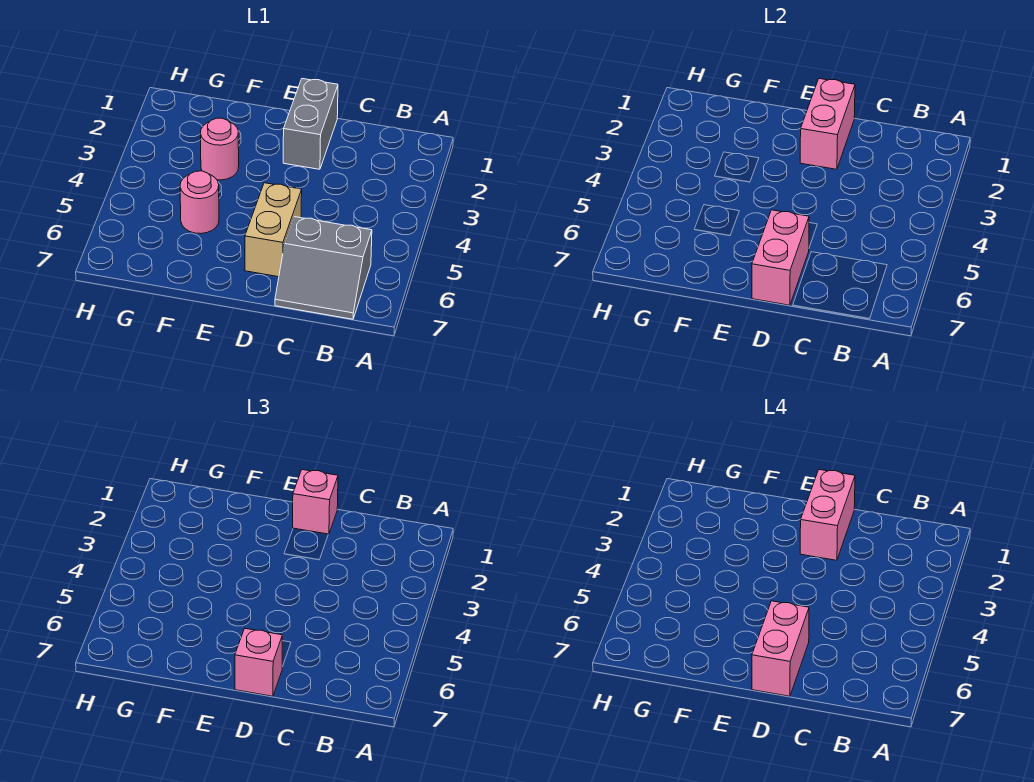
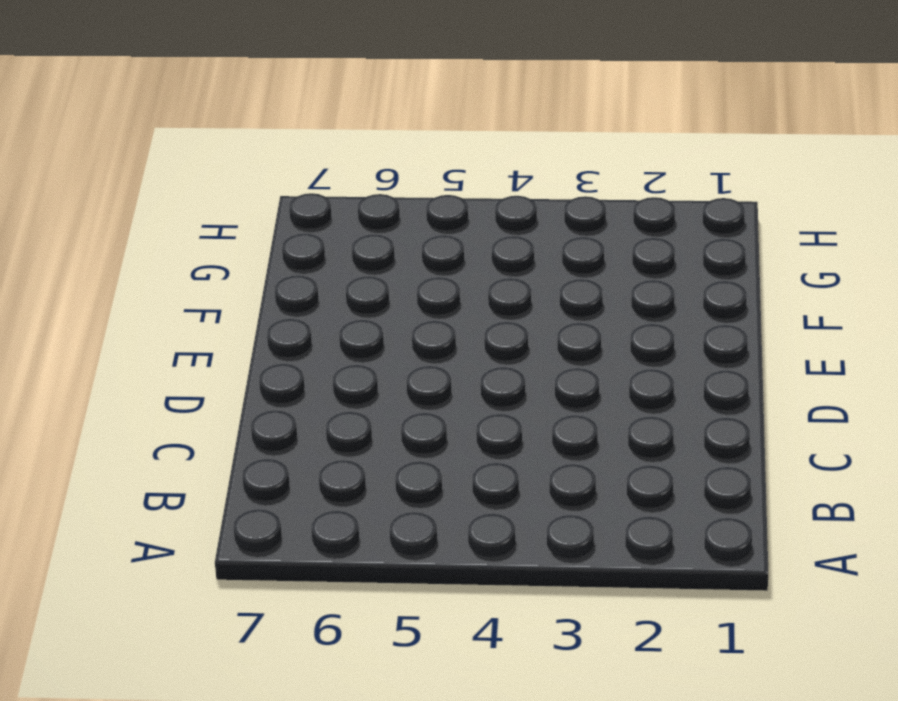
none -> grey slope B6:C7 level 1 top 6
none -> grey brick D1:D2 level 1

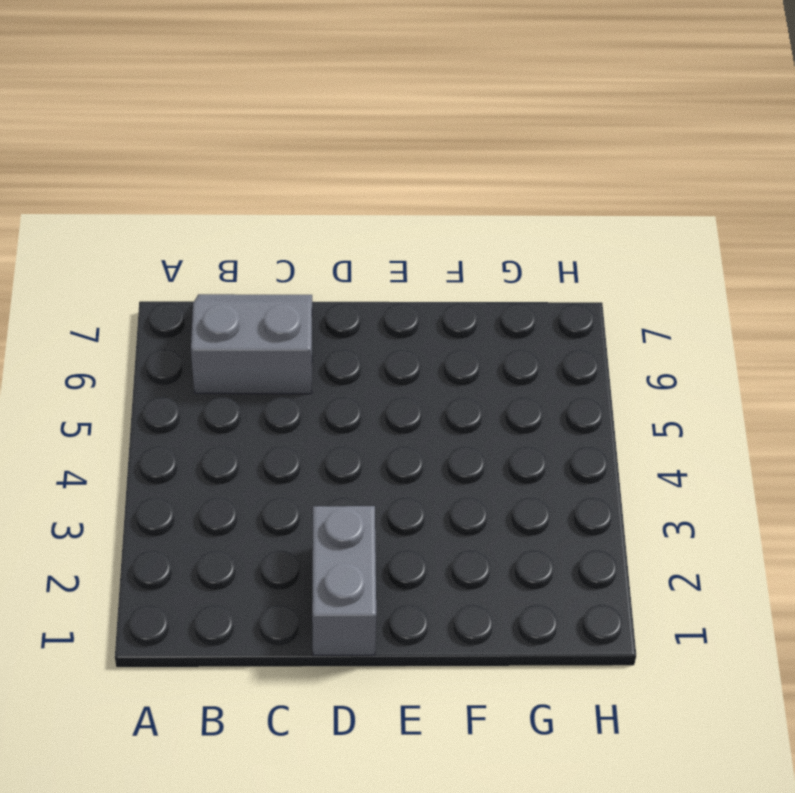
none -> tan brick D5:D6 level 1
none -> pink round brick F3 level 1

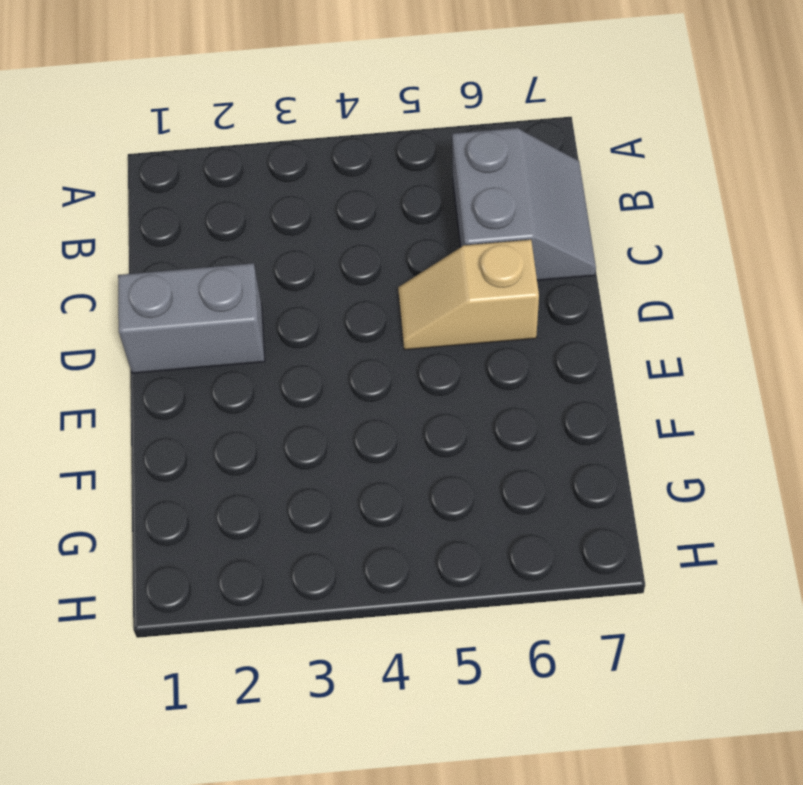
tan slope D5:D6 level 1 top 6 -> tan brick D5:D6 level 1
none -> pink round brick F3 level 1
none -> pink round brick F5 level 1

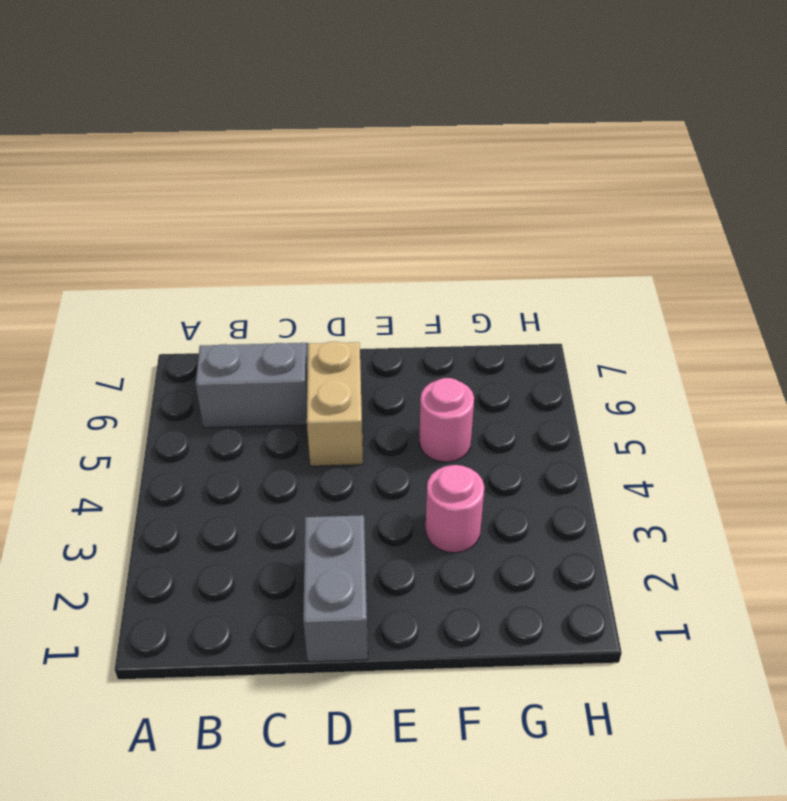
none -> pink brick D1:D2 level 2
none -> pink brick D6:D7 level 2

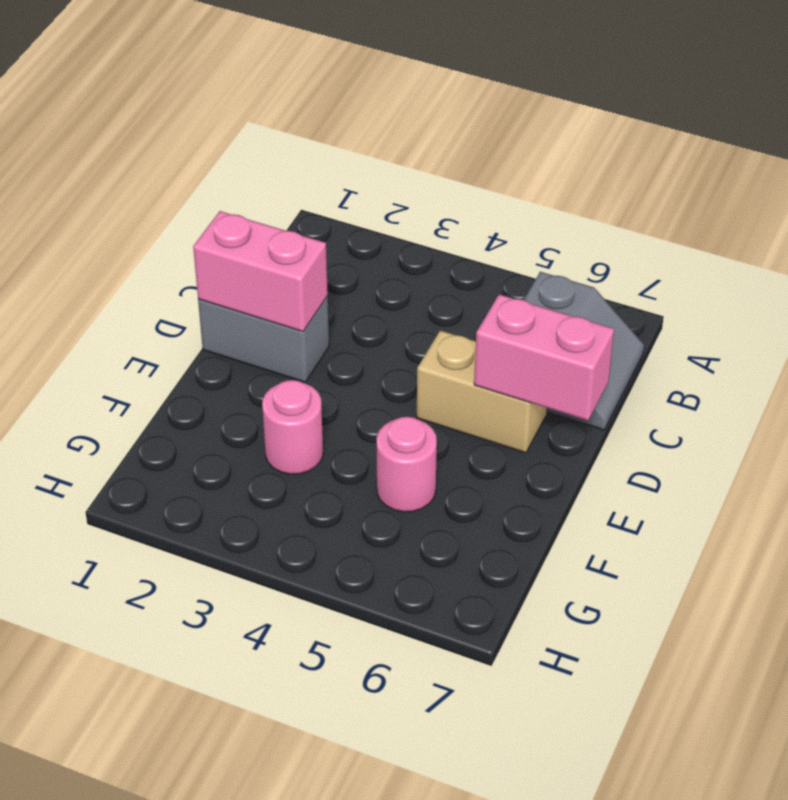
none -> pink brick D1 level 3
none -> pink brick D7 level 3

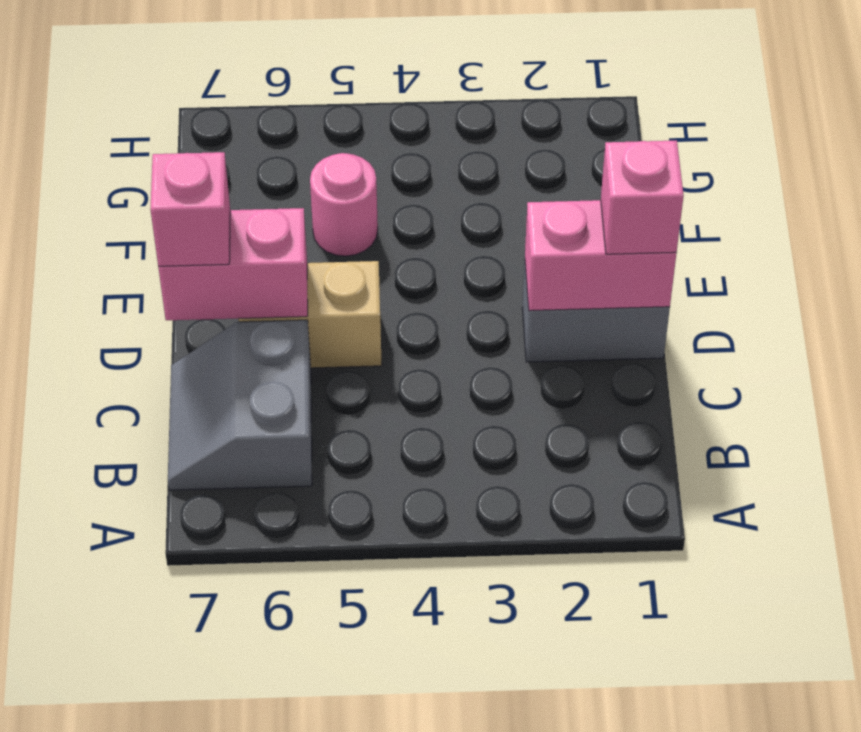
none -> pink round brick F3 level 1
none -> pink brick D1:D2 level 4

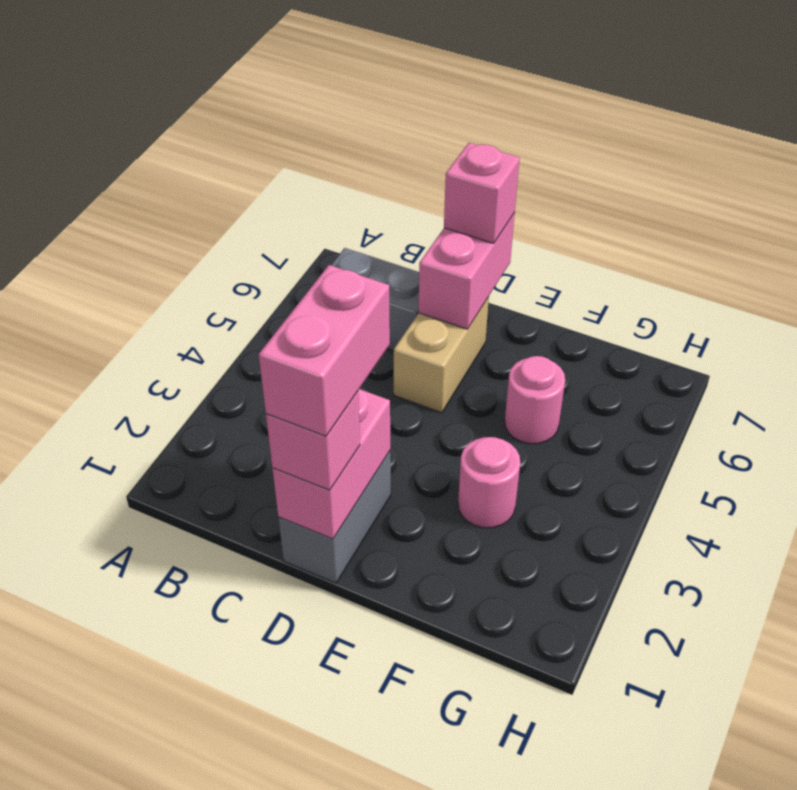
none -> pink brick D6:D7 level 4

